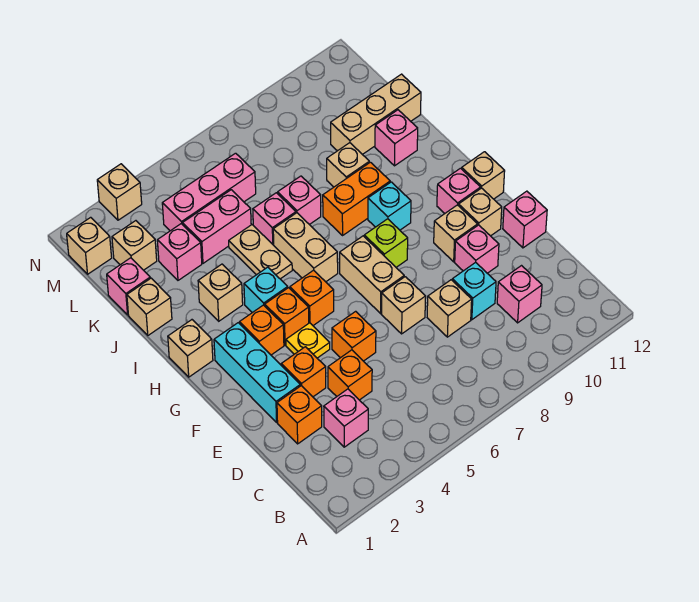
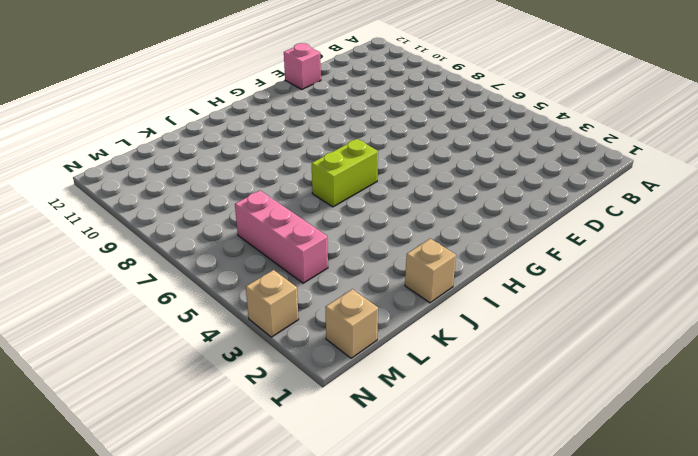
lime brick H6:I6 level 1 -> tan brick H6:I6 level 1
none -> pink brick C3 level 1
none -> pink brick C10 level 1
none -> orange brick D2 level 1
none -> orange brick D4 level 1

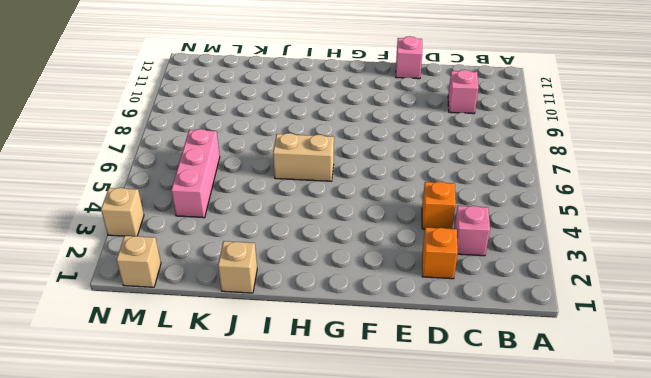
none -> tan brick D8 level 1
none -> cyan brick D9 level 1
none -> cyan brick E2:G2 level 1
none -> orange brick E3 level 1

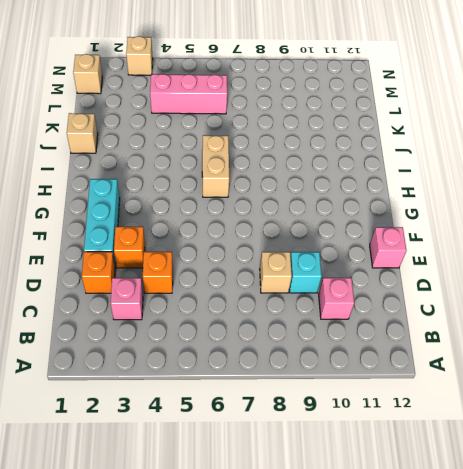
none -> orange brick E5 level 1
none -> tan brick E7 level 1
none -> pink brick E10 level 1
none -> yellow plate F4 level 1

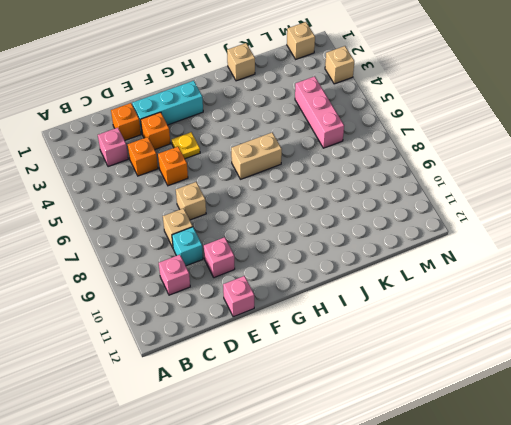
none -> tan brick F7:G7 level 1
none -> tan brick F10 level 1
none -> tan brick F11 level 1
none -> orange brick G3 level 1

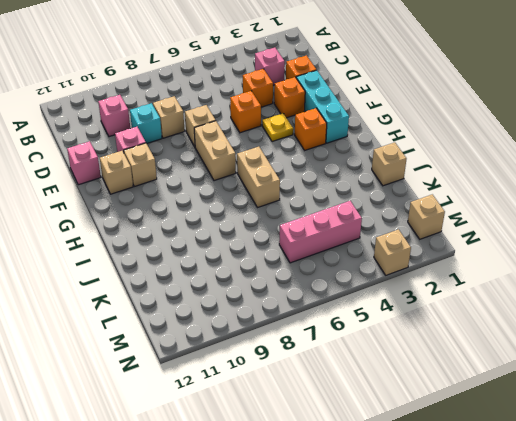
none -> orange brick G4 level 1
none -> orange brick G5 level 1
none -> lime brick G8 level 1
none -> pink brick G11 level 1

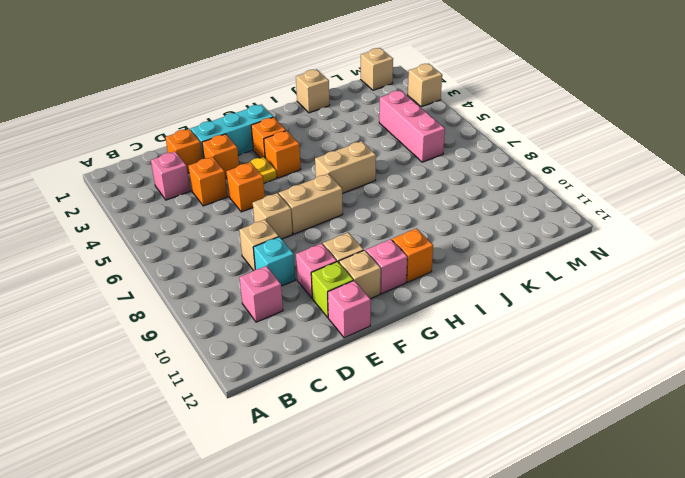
lime brick E11 level 1 -> lime brick G8 level 1
orange brick H11 level 1 -> orange brick G5 level 1
none -> tan brick G12 level 1
none -> tan brick H1 level 1
none -> cyan brick H4 level 1
none -> cyan brick H9 level 1

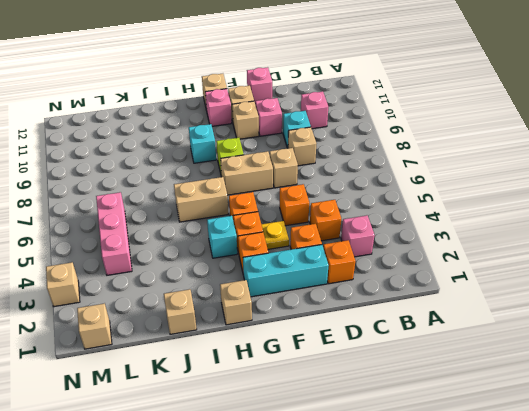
none -> tan brick I3 level 1
none -> tan plate I5:J5 level 1
none -> orange brick I8:I9 level 1
none -> pink brick J6 level 1

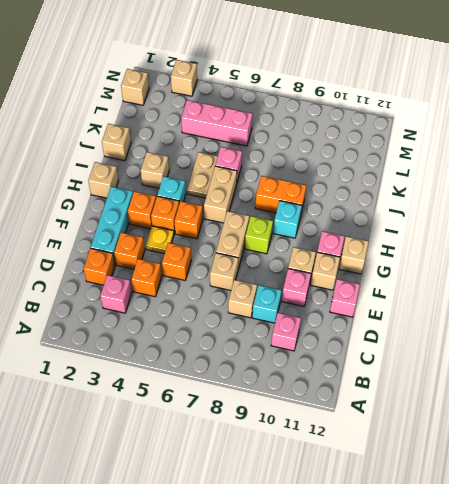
none -> pink brick J7 level 1
none -> tan brick J9 level 1
none -> pink brick J11 level 1
none -> pink brick K1 level 1

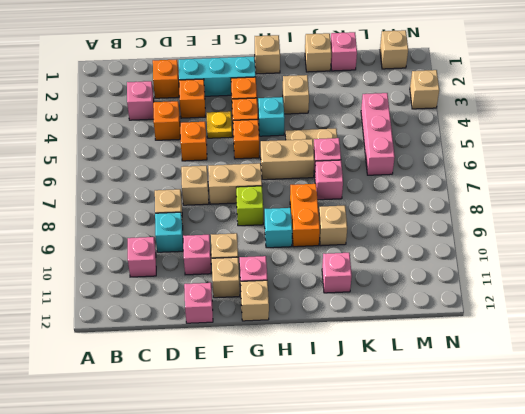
none -> pink brick K3 level 1
none -> pink brick K4:K5 level 1
none -> tan brick K10:K12 level 1
none -> tan brick L2 level 1

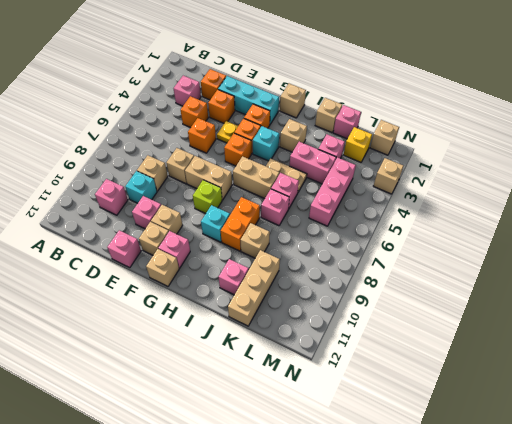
pink brick J4:K4 level 1 -> pink brick K4:K5 level 1
yellow brick L2 level 1 -> tan brick L2 level 1

